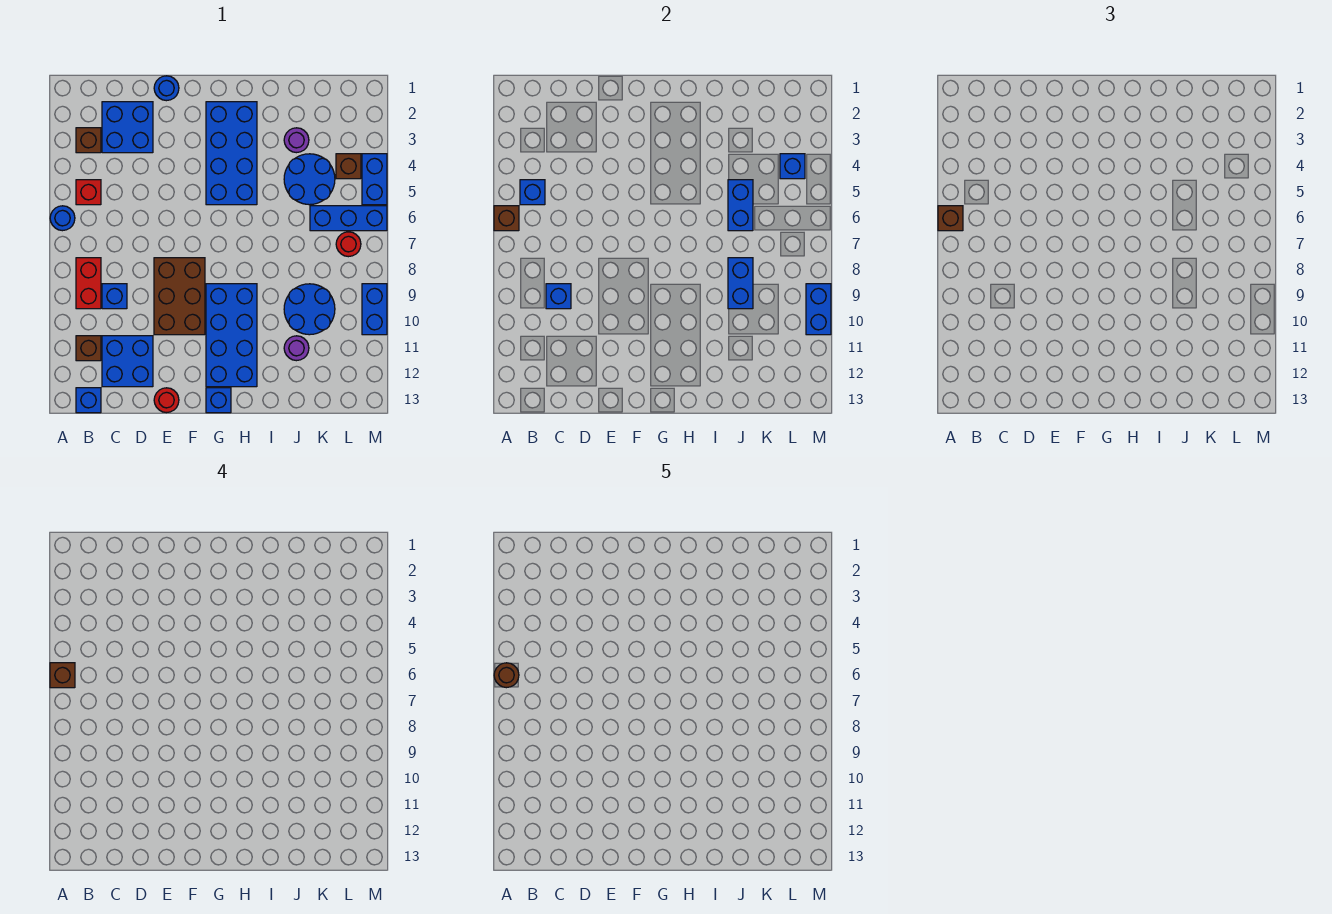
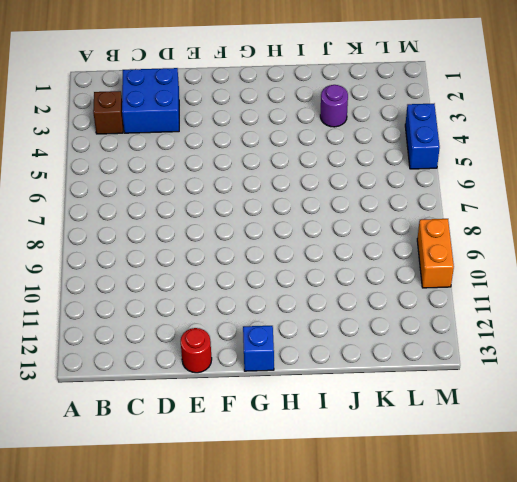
orange brick M9:M10 level 1 -> blue brick M9:M10 level 1
none -> blue round brick A6 level 1
none -> red brick B5 level 1
none -> red brick B8:B9 level 1
none -> brown brick B11 level 1

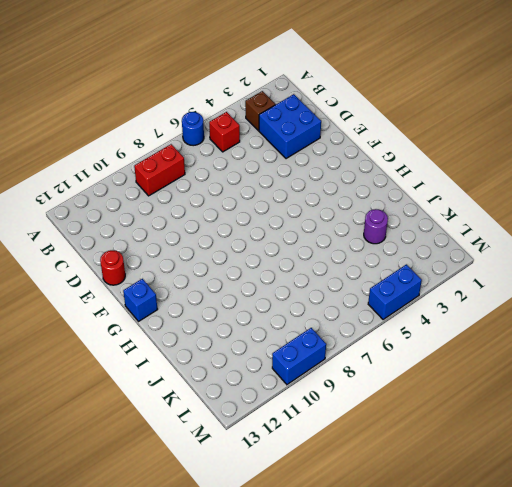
none -> brown brick B11 level 1
none -> blue brick B13 level 1
none -> blue brick C9 level 1
none -> blue brick C11:D12 level 1

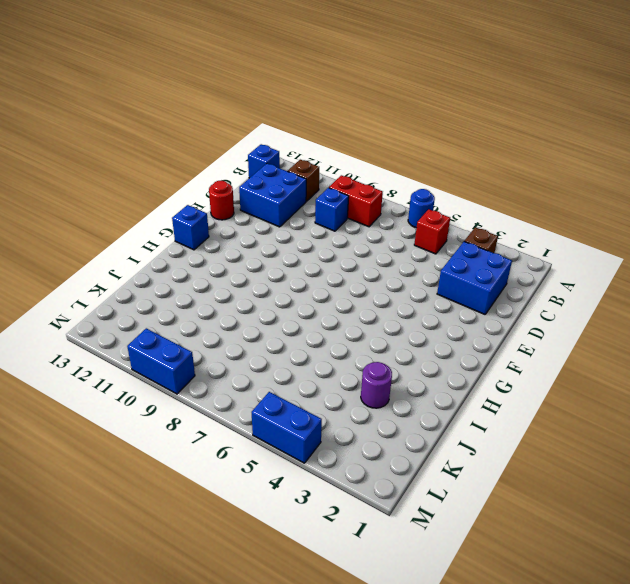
none -> blue round brick E1 level 1
none -> brown brick E8:F10 level 1
none -> blue brick G2:H5 level 1
none -> blue brick G9:H12 level 1

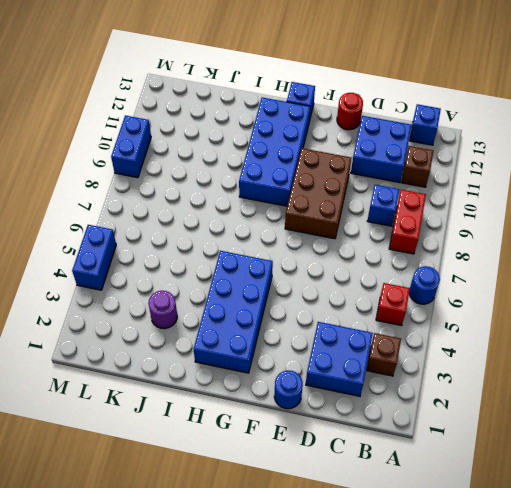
none -> blue round brick J4:K5 level 1
none -> blue round brick J9:K10 level 1
none -> purple round brick J11 level 1
none -> blue brick K6:M6 level 1

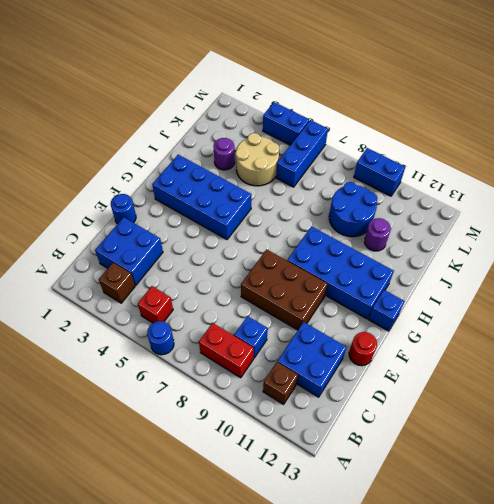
tan round brick J4:K5 level 1 -> blue round brick J4:K5 level 1
none -> blue brick B13 level 1
none -> brown brick L4 level 1
none -> red round brick L7 level 1
none -> brown brick A6 level 2

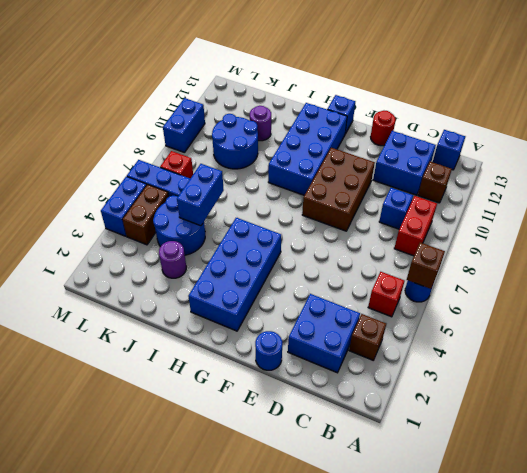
brown brick L4:L5 level 1 -> brown brick L4 level 1
red brick L7 level 1 -> red round brick L7 level 1
none -> blue brick B5 level 2
none -> blue brick C9 level 2
none -> blue brick J8:J9 level 2
none -> blue brick L4 level 2

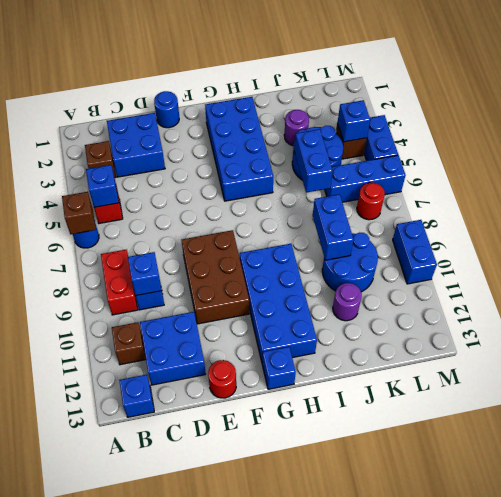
none -> blue brick M9:M10 level 2
none -> brown brick A6 level 3
none -> brown brick A6 level 4
none -> brown round brick A6 level 5

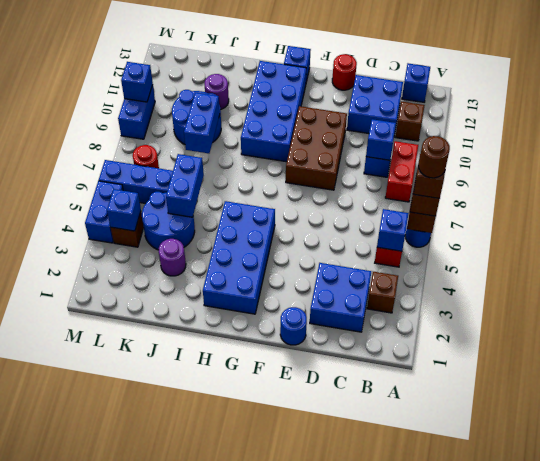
blue brick M10 level 2 -> blue brick M9:M10 level 2

